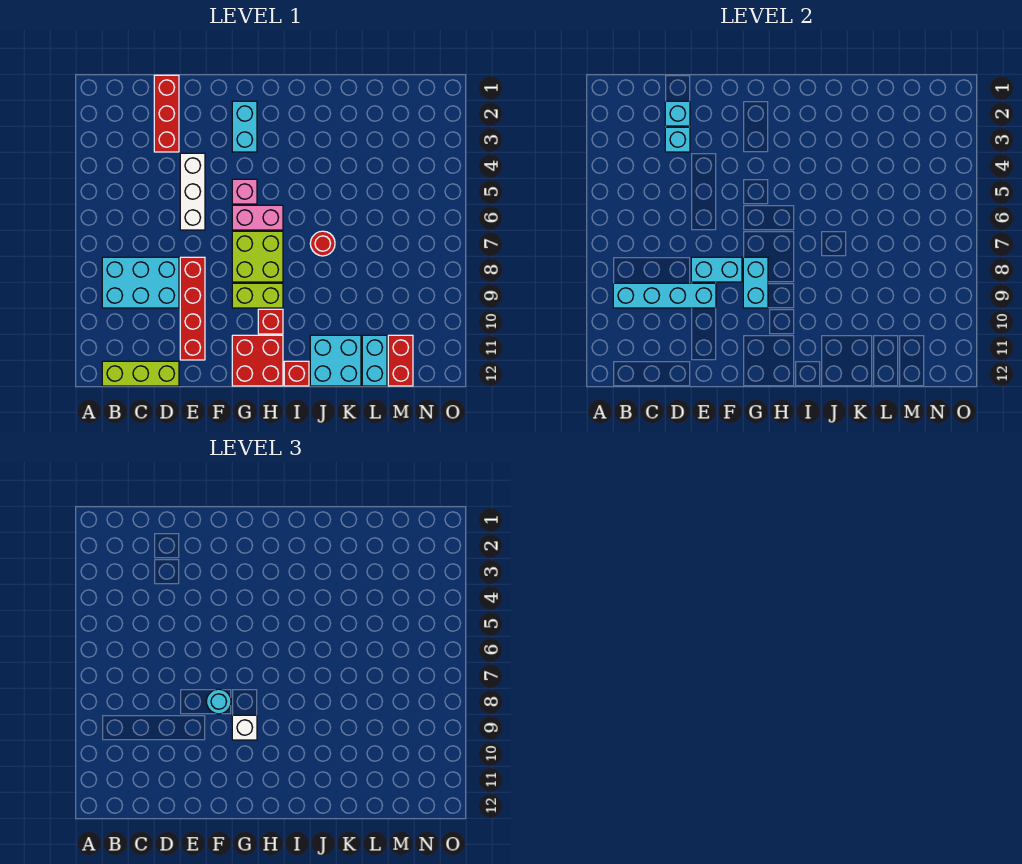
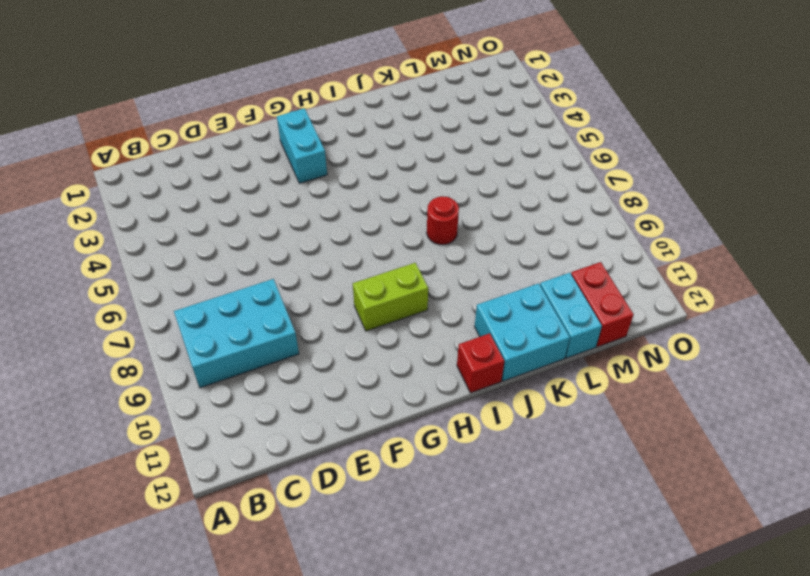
none -> lime brick B12:D12 level 1
none -> red brick D1:D3 level 1
none -> white brick E4:E6 level 1

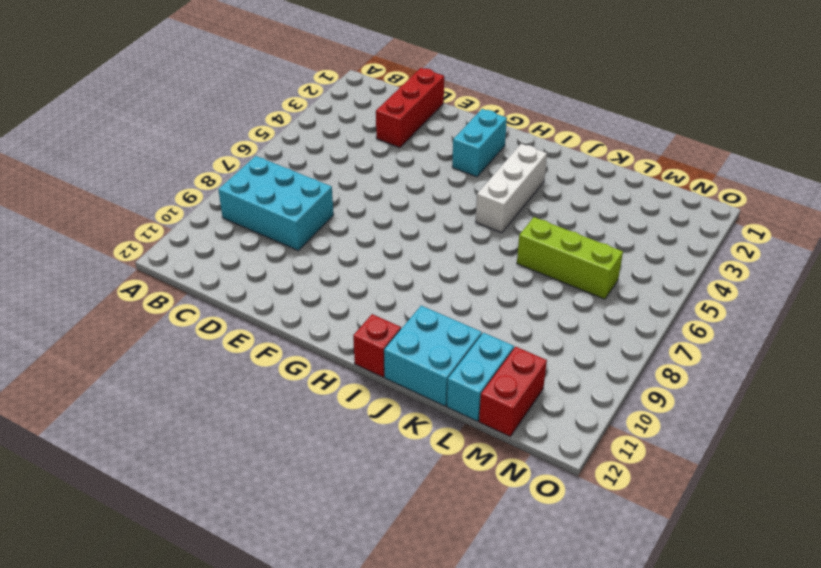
white brick I3:I5 level 1 -> white brick E4:E6 level 1
lime brick K6:M6 level 1 -> lime brick B12:D12 level 1
none -> red brick E8:E11 level 1
none -> pink brick G5 level 1
none -> pink brick G6:H6 level 1

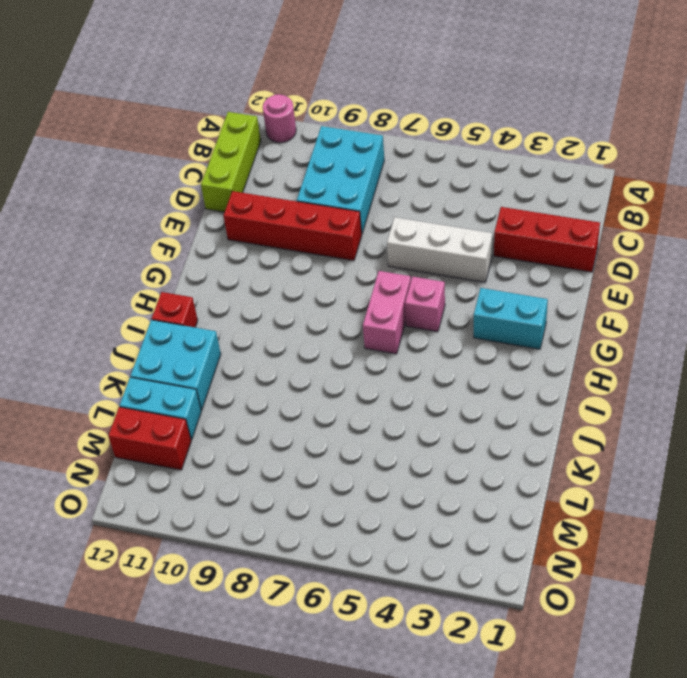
pink round brick A11 level 1 -> none
none -> lime brick G7:H8 level 1
none -> lime brick G9:H9 level 1
none -> red brick G11:H12 level 1

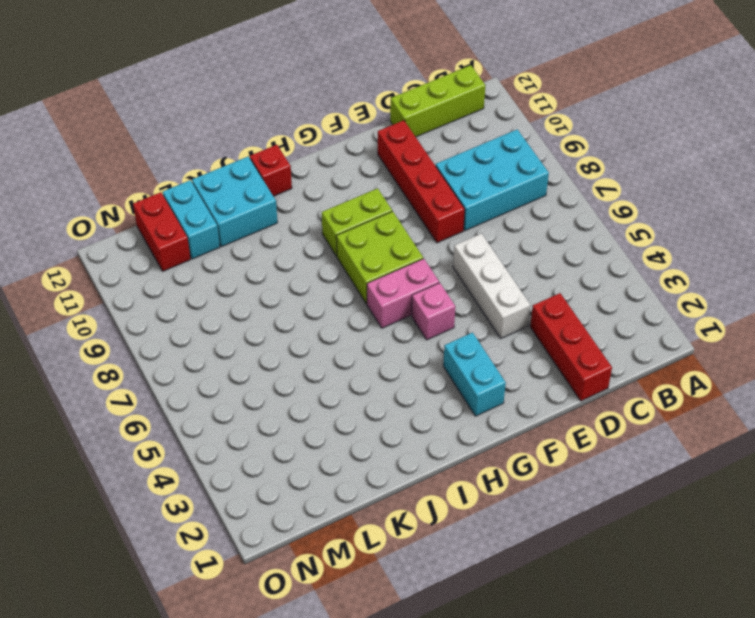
none -> red brick G11:H12 level 1
none -> red brick H10 level 1
none -> red round brick J7 level 1

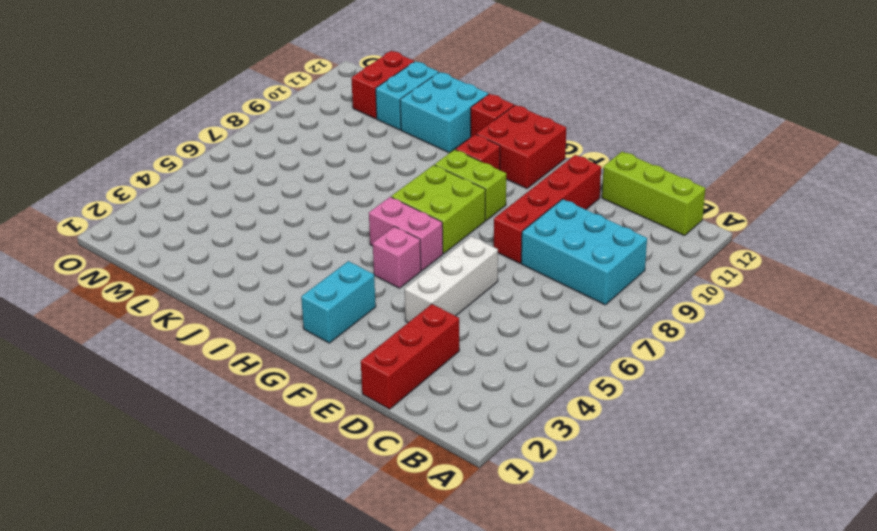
none -> red round brick J7 level 1
none -> cyan brick B9:E9 level 2
none -> cyan brick D2 level 2

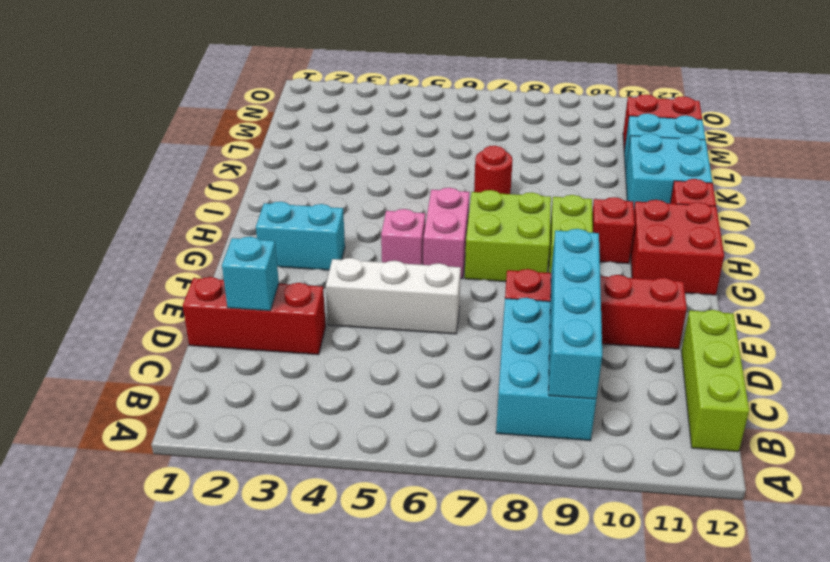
none -> cyan brick D3 level 2
none -> cyan brick E8:F8 level 2
none -> cyan brick G8:G9 level 2

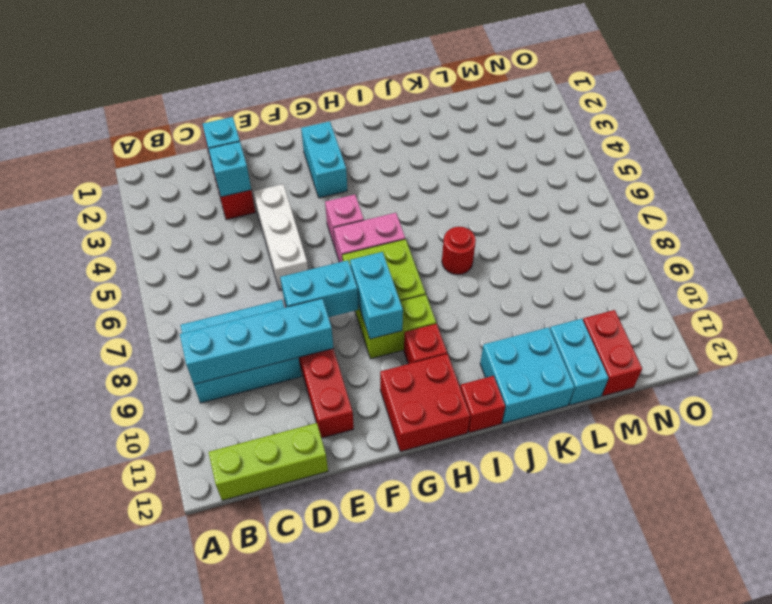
none -> cyan round brick F8 level 3
none -> white brick G9 level 3

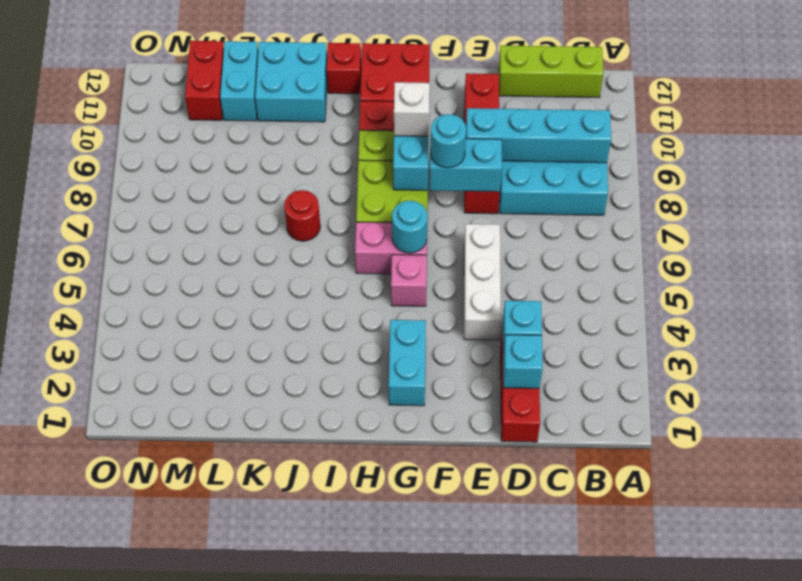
cyan round brick G6 level 2 -> none

